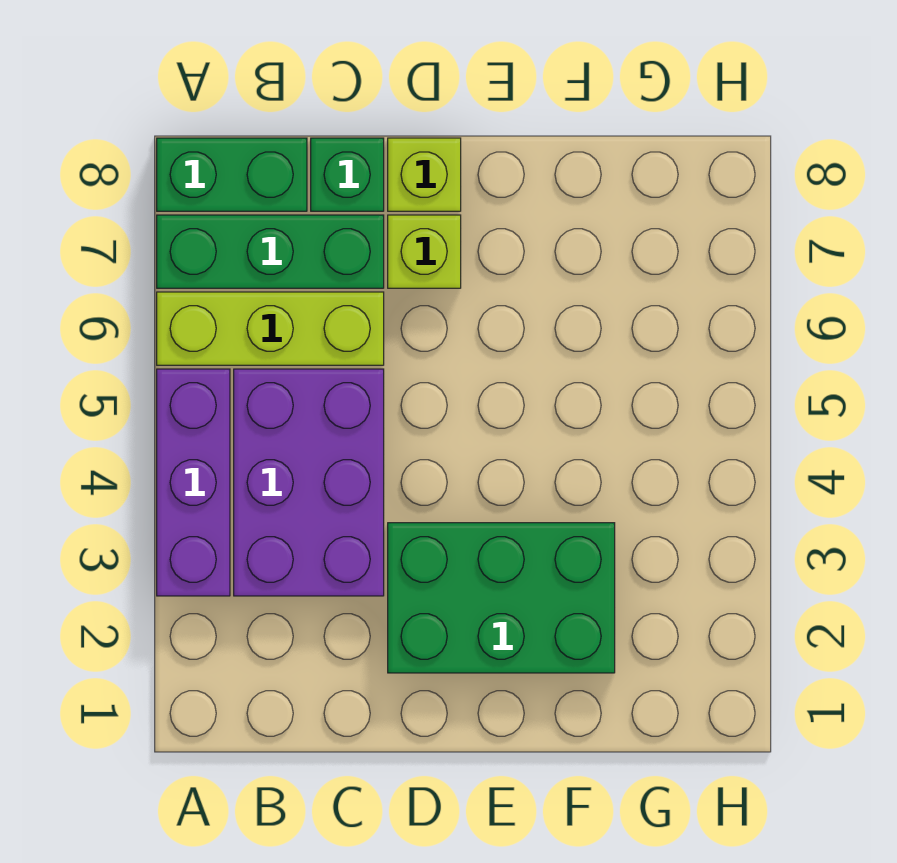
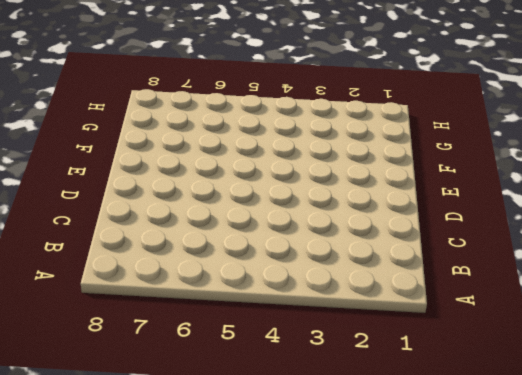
none -> purple brick A3:A5 level 1
none -> lime brick A6:C6 level 1

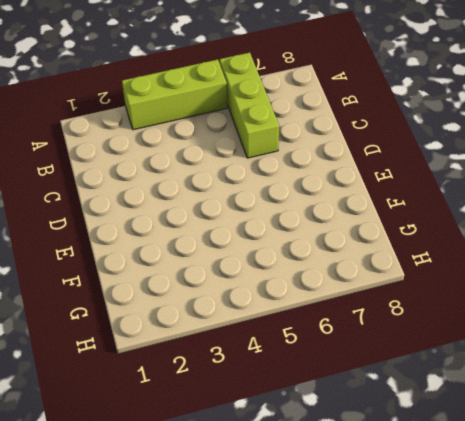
lime brick A3:A5 level 1 -> purple brick A3:A5 level 1
none -> green brick A7:C7 level 1
none -> green brick A8:B8 level 1

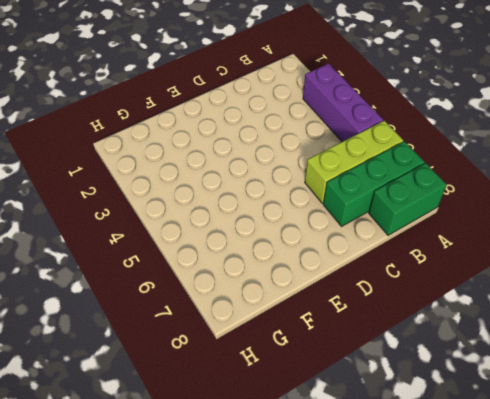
none -> purple brick B3:C5 level 1
none -> green brick C8 level 1

